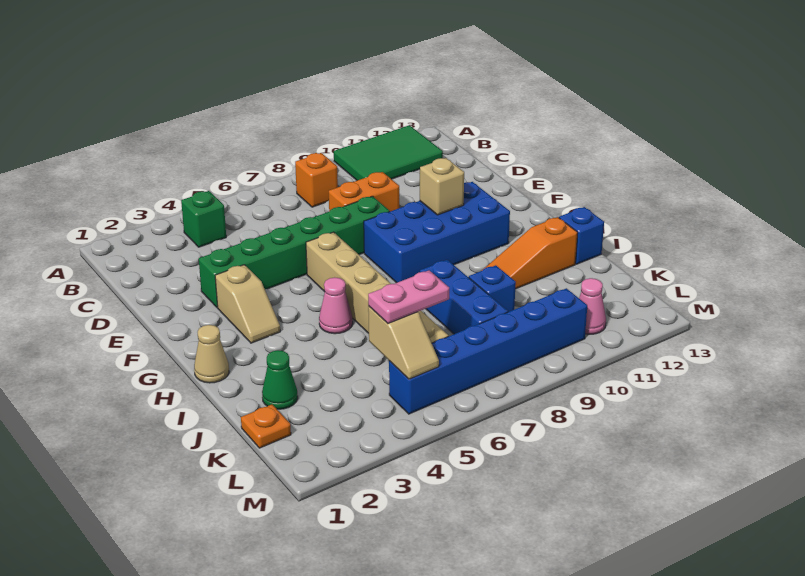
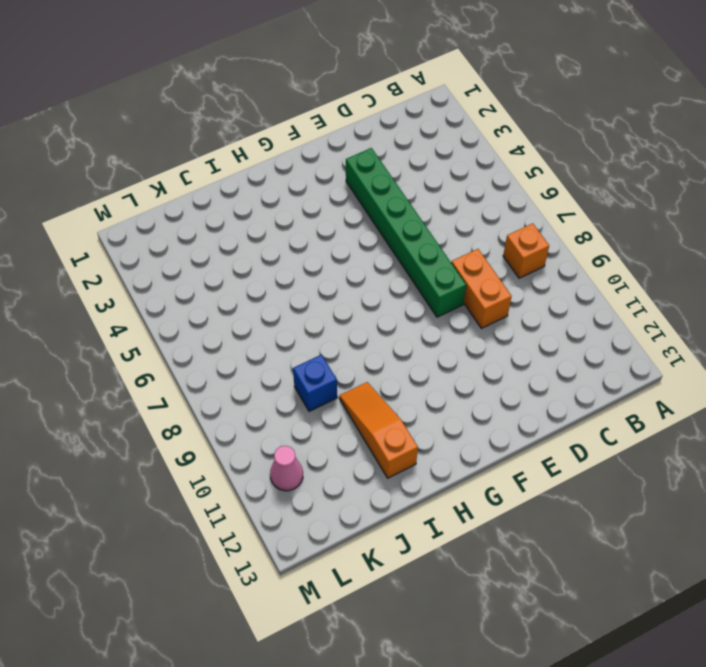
none -> green tile A10:B12 level 1
none -> green brick B4 level 1
none -> tan slope F3:G3 level 1 top F

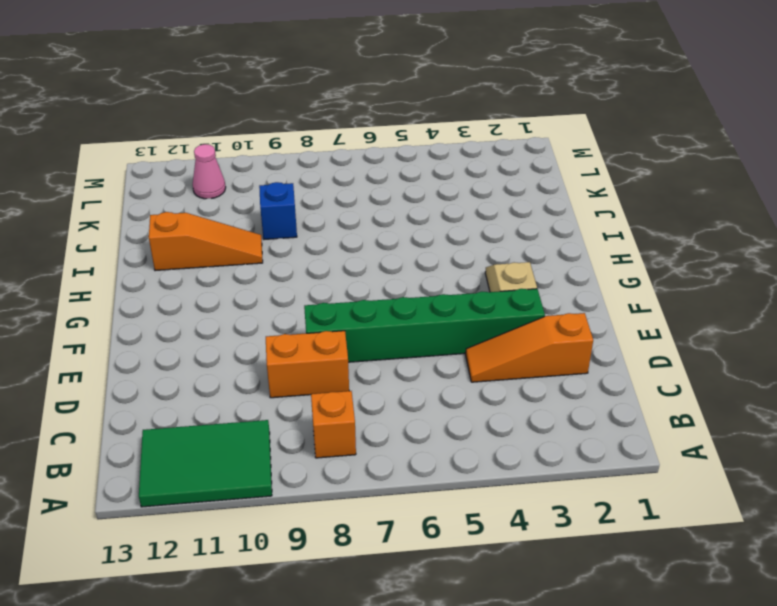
orange slope D2:D4 level 1 top 2 -> none
none -> green brick B4 level 1
none -> tan brick F6:K6 level 1
none -> blue brick F8:G11 level 1

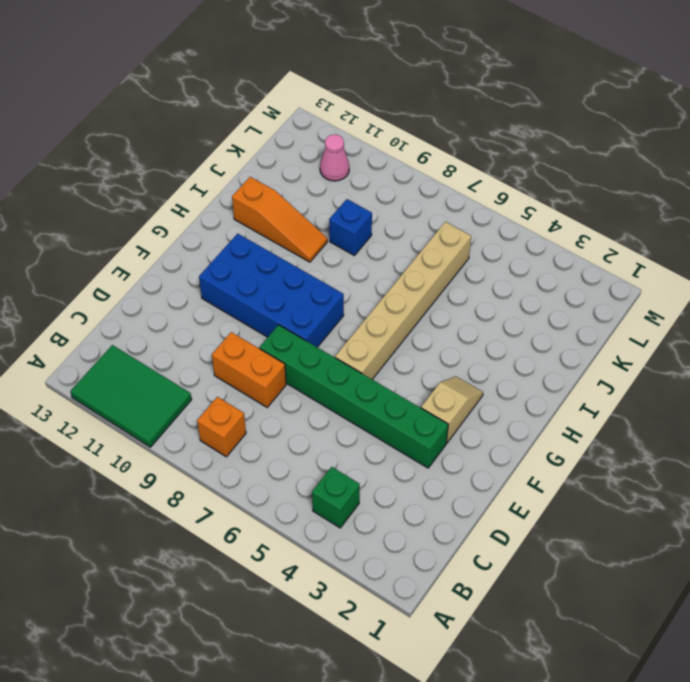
none -> tan cone H1 level 1
none -> pink cone H5 level 1
none -> blue brick I8:K8 level 1

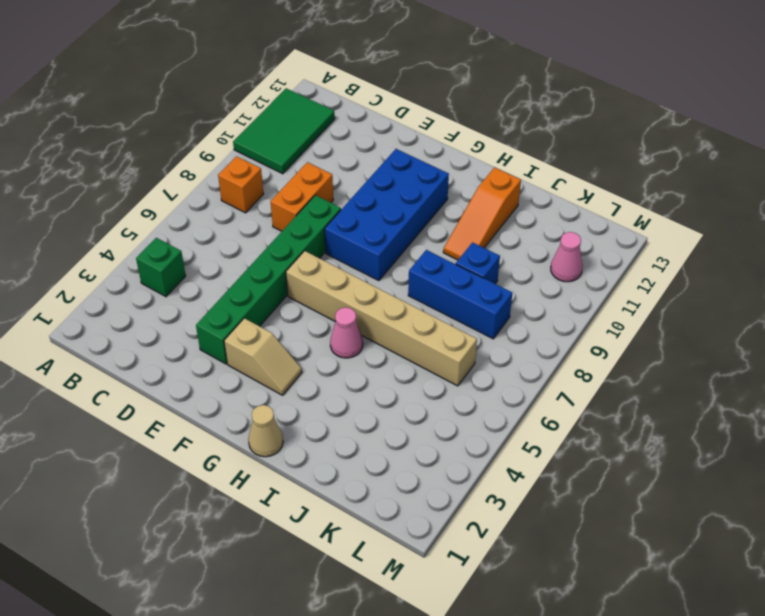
none -> blue brick I13 level 1
none -> green cone J2 level 1
none -> orange plate K1 level 1

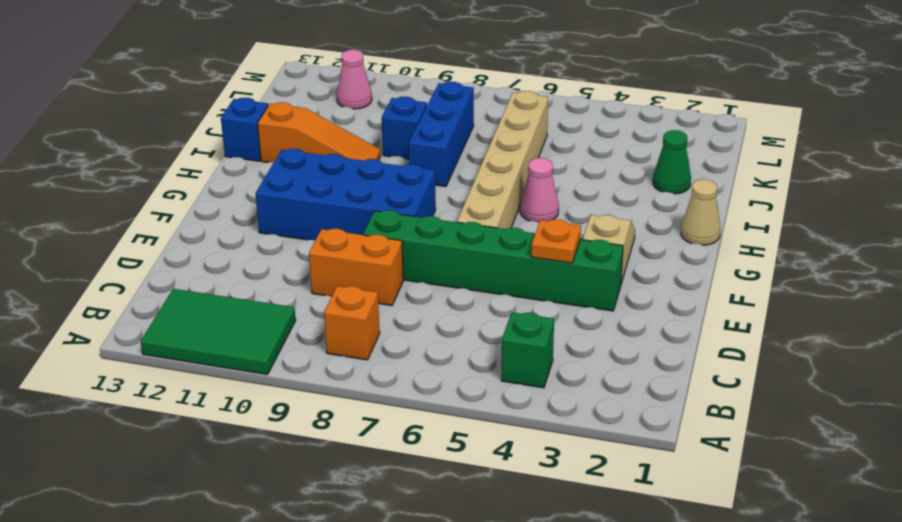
orange plate E4 level 2 -> orange plate K1 level 1
none -> blue brick L5:L10 level 1
none -> tan brick F10 level 2
none -> tan slope K5:L5 level 2 top K

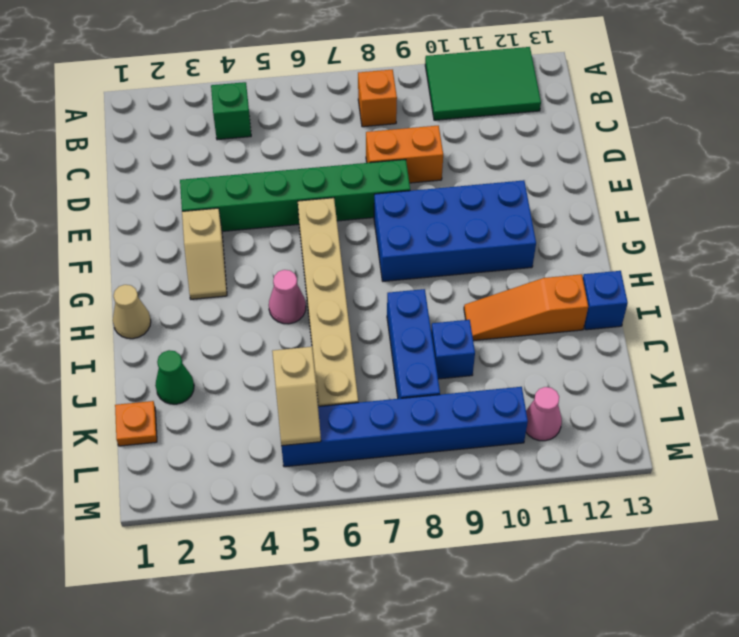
none -> tan brick F10 level 2
none -> pink plate K5:K6 level 3

